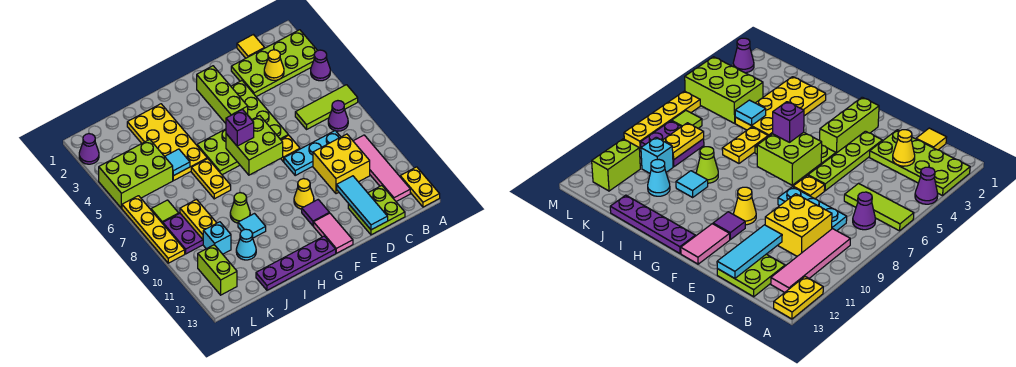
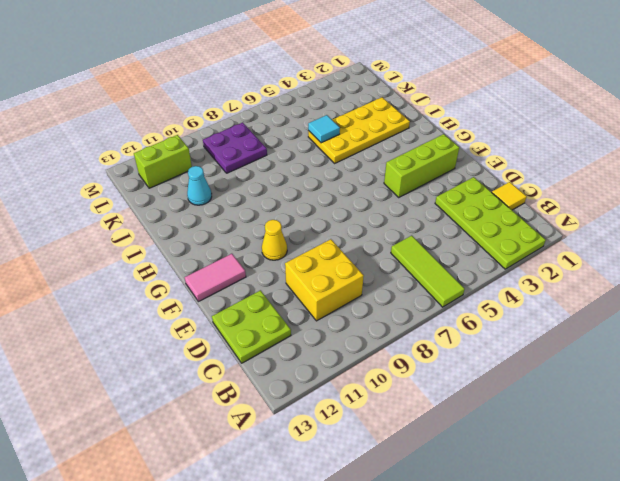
none -> purple cone A4 level 1
none -> yellow plate A12:A13 level 1
none -> purple cone B7 level 1
none -> pink tile B9:B12 level 1

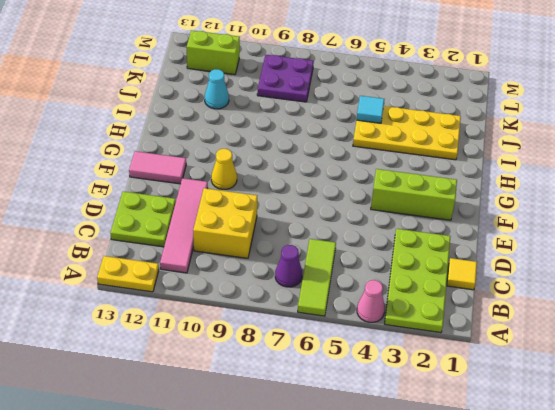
pink cone A4 level 1 -> purple cone A4 level 1
pink tile B11:E11 level 1 -> pink tile B9:B12 level 1
none -> cyan plate C8:E8 level 1
none -> lime plate E3:E6 level 1
none -> yellow plate E7 level 1
none -> lime plate F5:H6 level 1

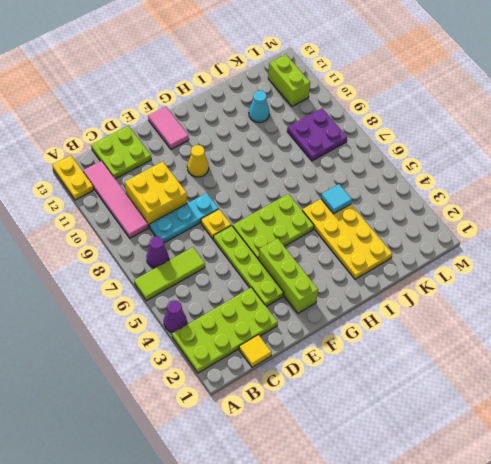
none -> purple tile F11 level 1
none -> purple plate G13:J13 level 1
none -> yellow plate I6:I7 level 1
none -> lime cone I9 level 1

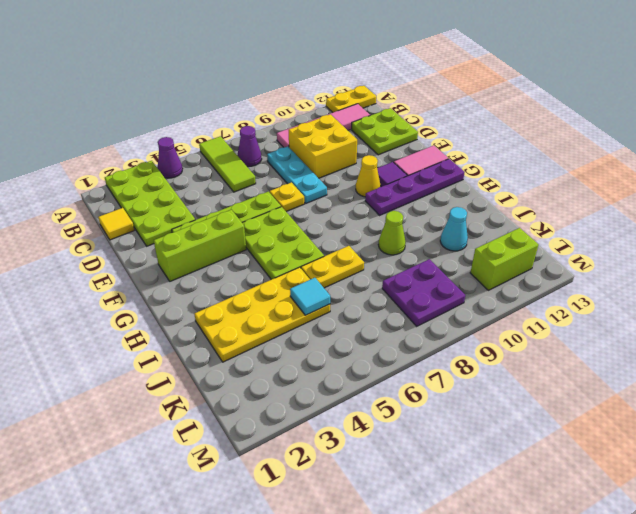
purple plate G10:G13 level 1 -> purple plate G13:J13 level 1
none -> cyan tile I10 level 1
none -> lime brick K4:M5 level 1
none -> cyan brick K10 level 1
none -> lime tile L7 level 1

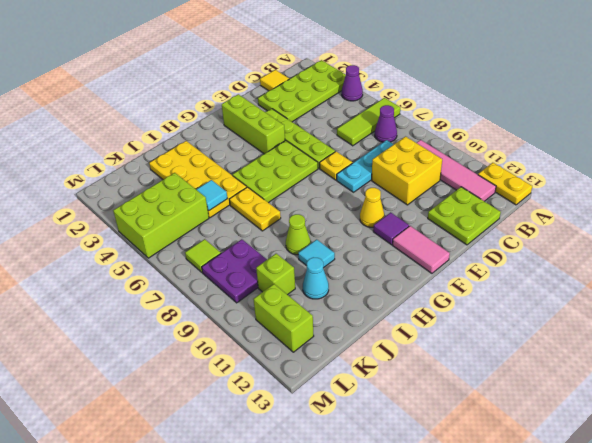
lime brick K10 level 1 -> cyan brick K10 level 1
none -> purple plate G13:J13 level 1
none -> purple cone M2 level 1
none -> yellow plate M6:M9 level 1
none -> yellow cone C3 level 2

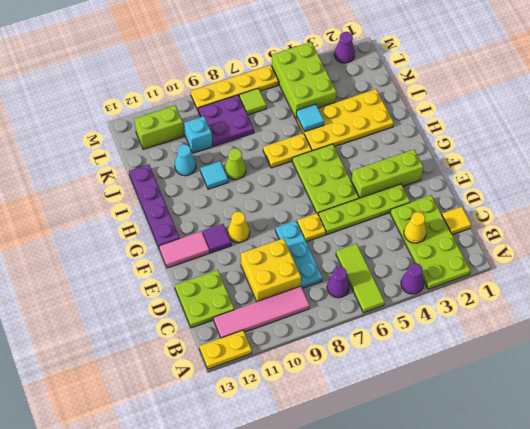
none -> cyan tile D11:D13 level 2
none -> lime brick F6:G7 level 2
none -> yellow plate K8:K9 level 2
none -> purple brick G6 level 3

